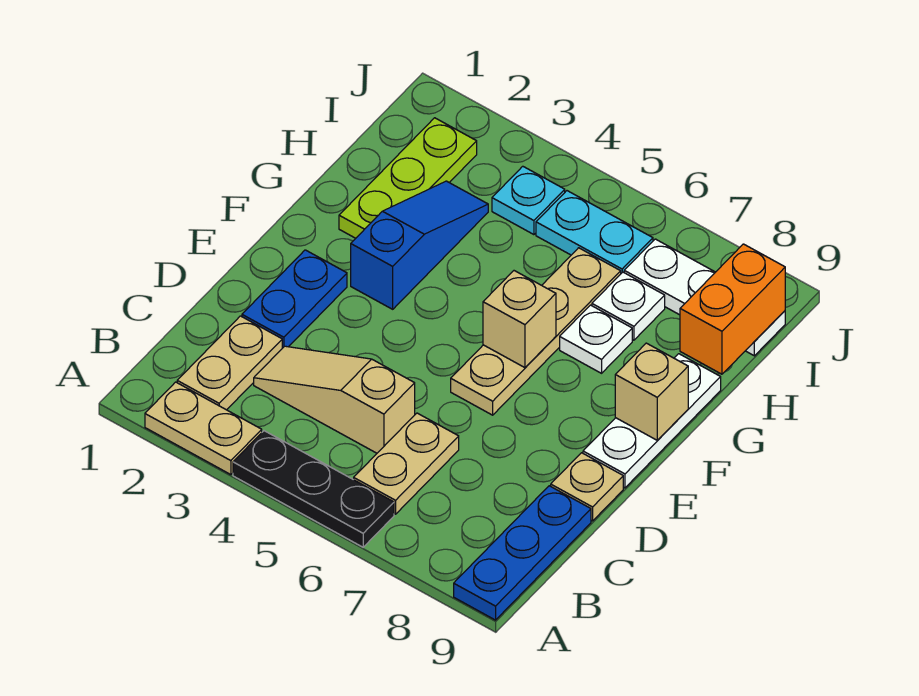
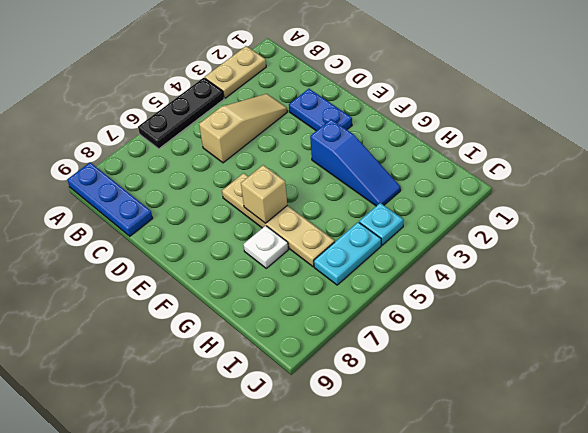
none -> tan plate B2:C2 level 1
none -> tan plate B6:C6 level 1
none -> tan plate D9 level 1

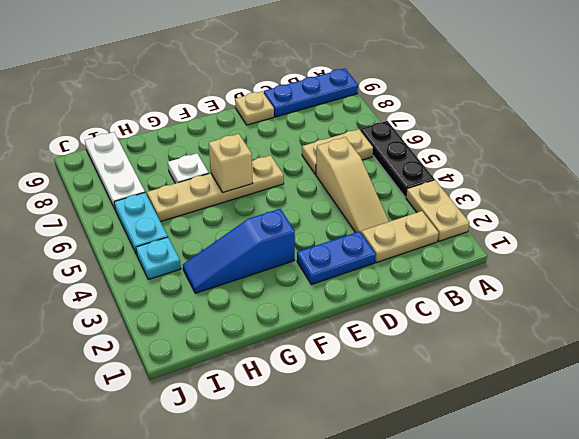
none -> white plate E9:G9 level 1
none -> lime plate G2:I2 level 1
none -> white plate H7 level 1

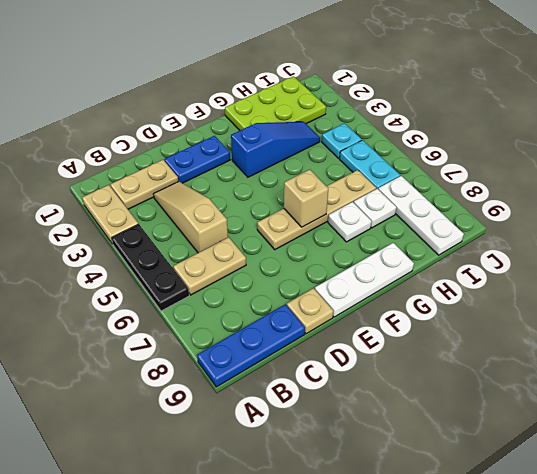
lime plate G1:I2 level 1 -> lime plate G2:I2 level 1
none -> tan brick F9 level 2
none -> orange brick H9:I9 level 2

